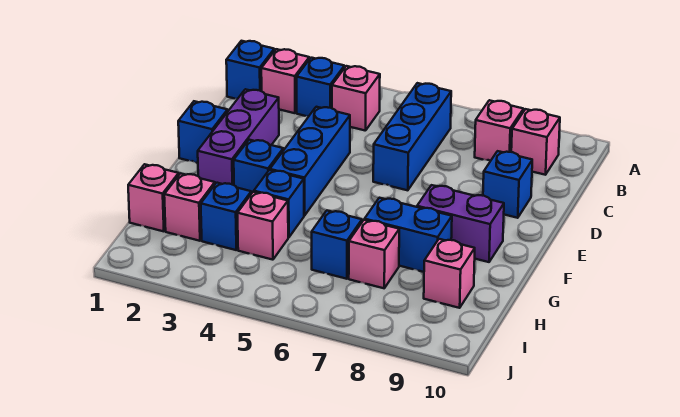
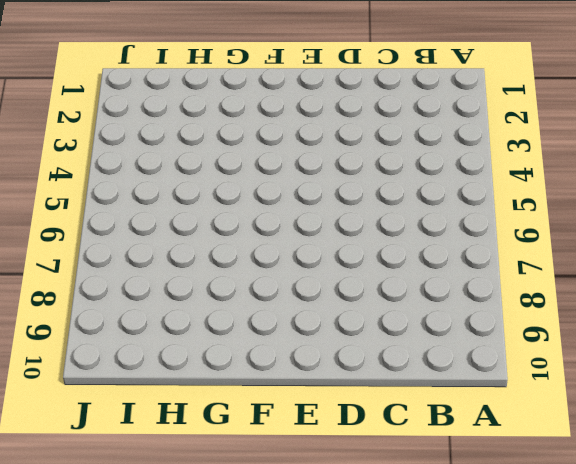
none -> blue brick B1 level 1
none -> pink brick B2 level 1
none -> blue brick B3 level 1

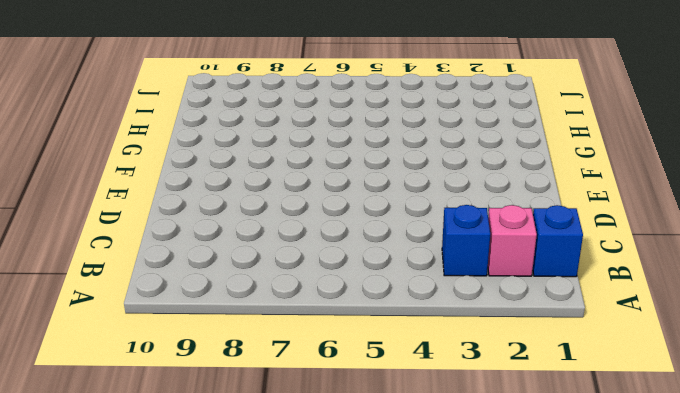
none -> pink brick B4 level 1
none -> blue brick B6:D6 level 1
none -> pink brick B8 level 1

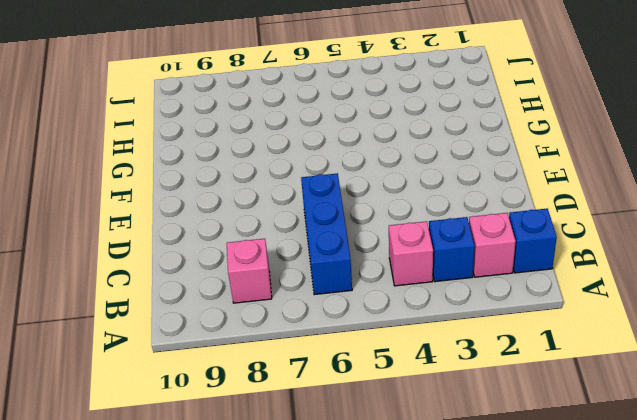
none -> pink brick B9 level 1
none -> purple brick D2:F2 level 1
none -> blue brick D4:F4 level 1

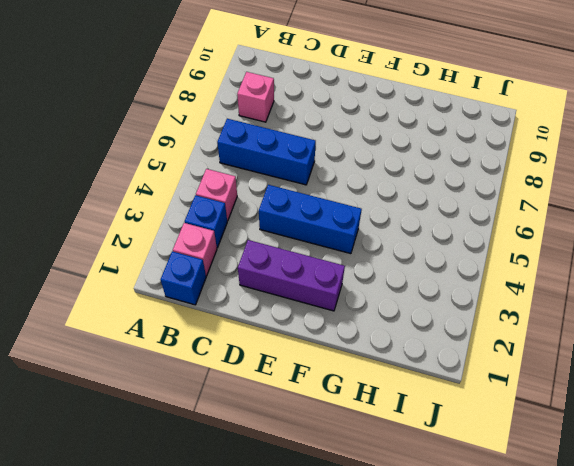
none -> pink brick B9 level 1
none -> blue brick D9 level 1
none -> blue brick E1 level 1

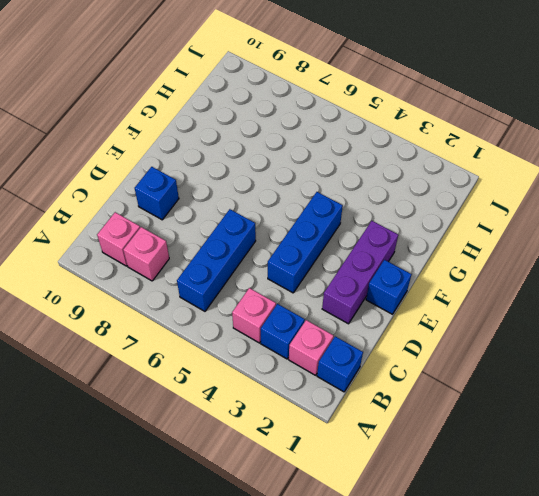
none -> blue brick F3 level 1
none -> purple brick F8:F9 level 1
none -> blue brick G4 level 1

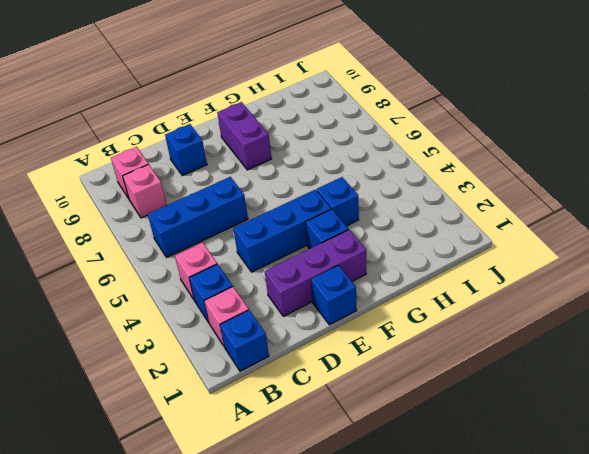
none -> blue brick G7:G8 level 1
none -> pink brick H1 level 1
none -> pink brick H2 level 1

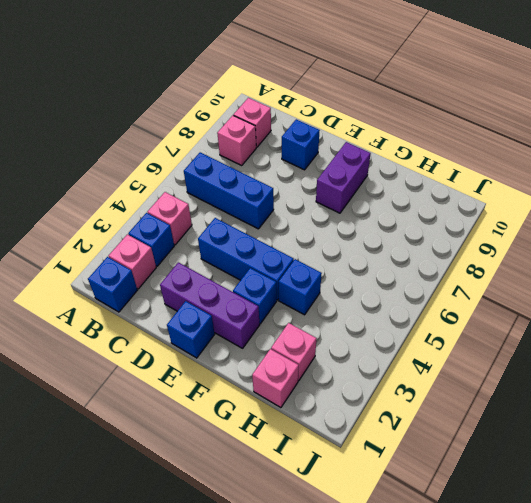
none -> blue brick G7:G8 level 1
none -> blue brick H3 level 1
none -> pink brick H4 level 1

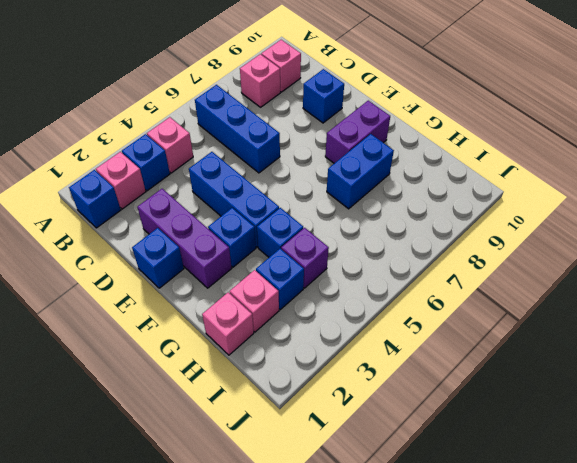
purple brick H4 level 1 -> pink brick H4 level 1
none -> blue brick H6 level 1
none -> pink brick H7 level 1
none -> pink brick H9 level 1

